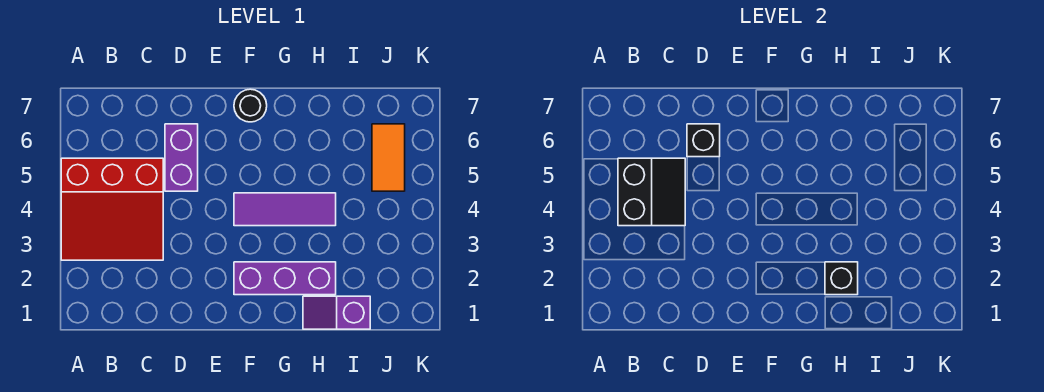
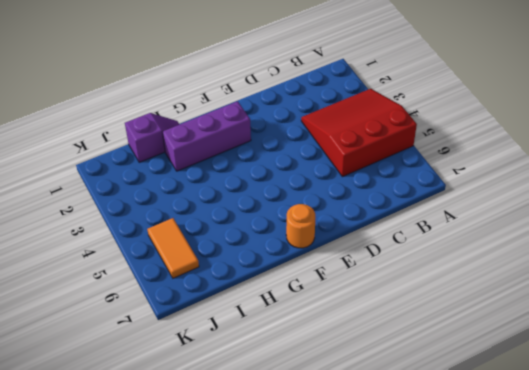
orange round brick F7 level 1 -> black round brick F7 level 1
none -> purple brick D5:D6 level 1
none -> purple tile F4:H4 level 1

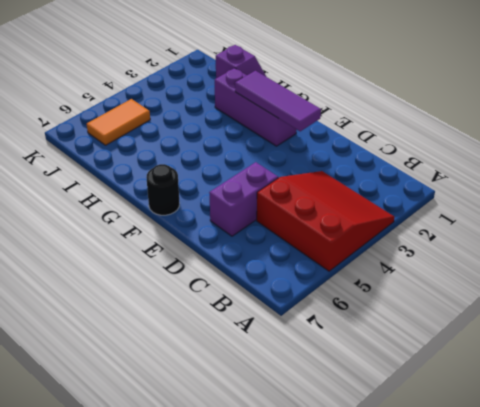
purple tile E2:G2 level 2 -> purple tile F4:H4 level 1
none -> black slope B4:C5 level 2 top B
none -> black brick D6 level 2

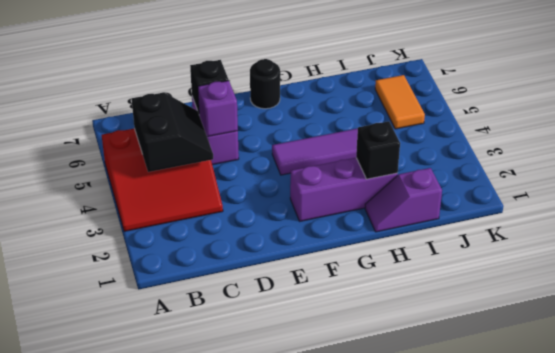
purple brick D5 level 2 -> none

